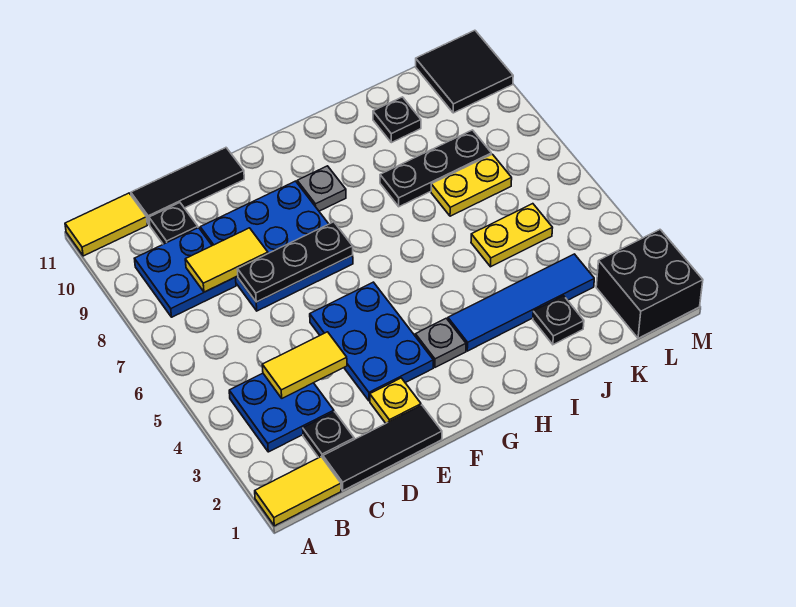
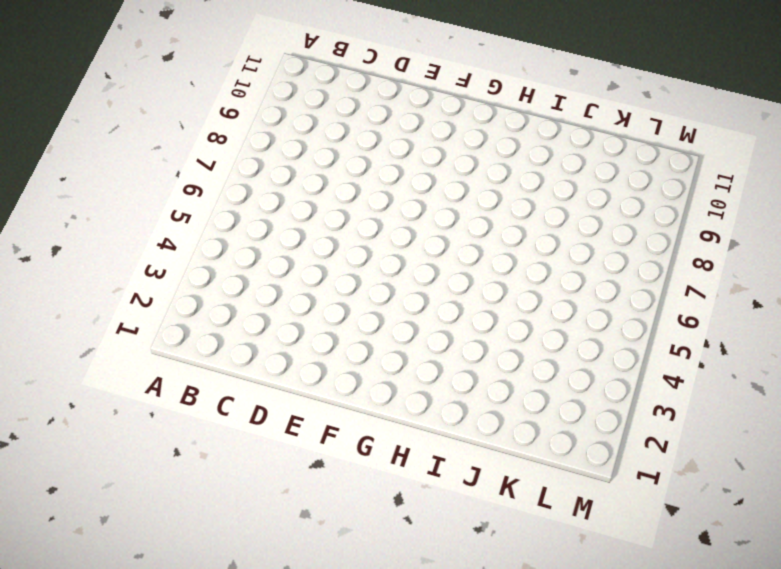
none -> yellow tile A1:B1 level 1
none -> yellow tile A11:B11 level 1
none -> blue plate B3:C4 level 1

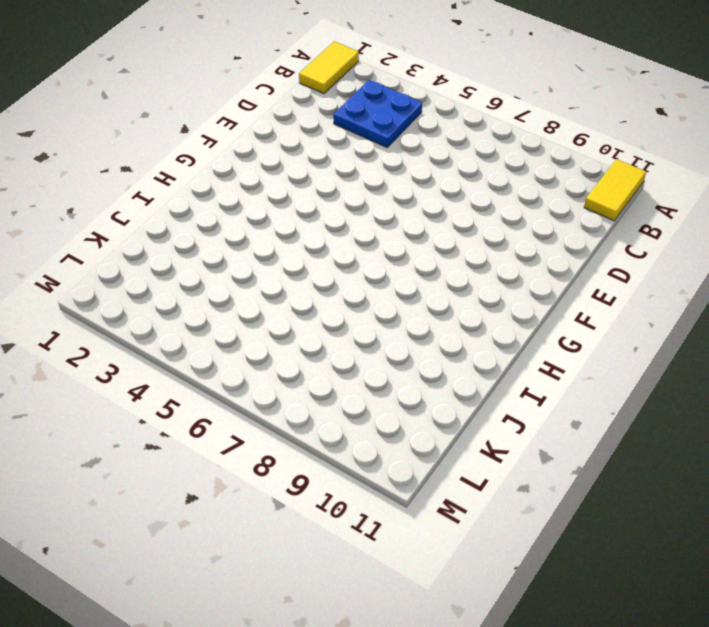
none -> blue plate B8:C9 level 1
none -> black tile C1:E1 level 1
none -> black plate C2 level 1

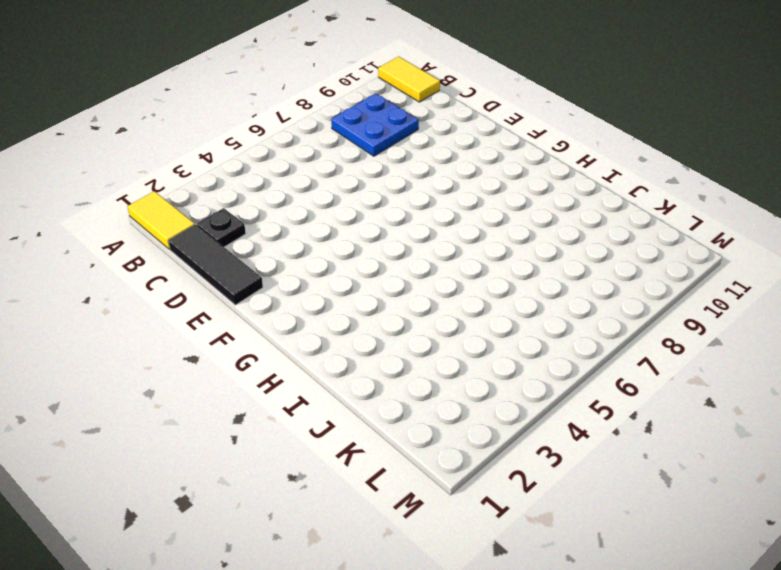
none -> blue plate B3:C4 level 1
none -> black plate C10 level 1
none -> black tile C11:E11 level 1

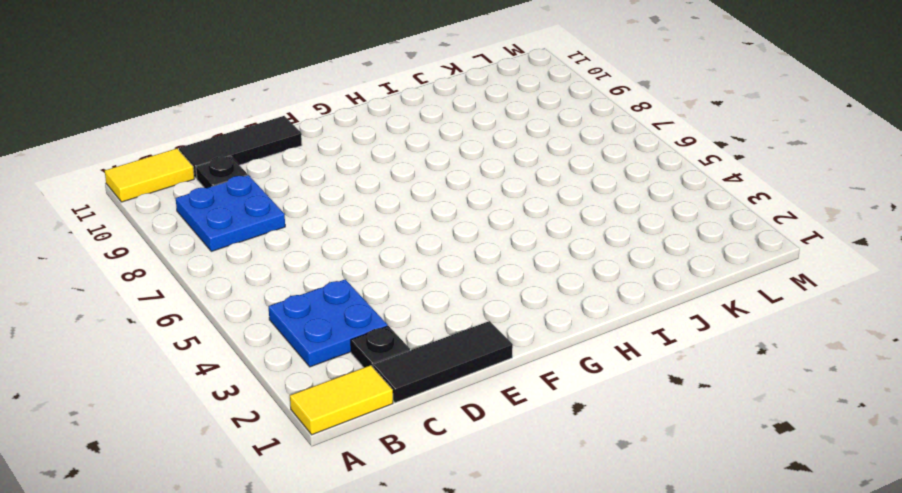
none -> blue plate D7:F9 level 1
none -> yellow plate E2 level 1
none -> blue plate E3:F5 level 1

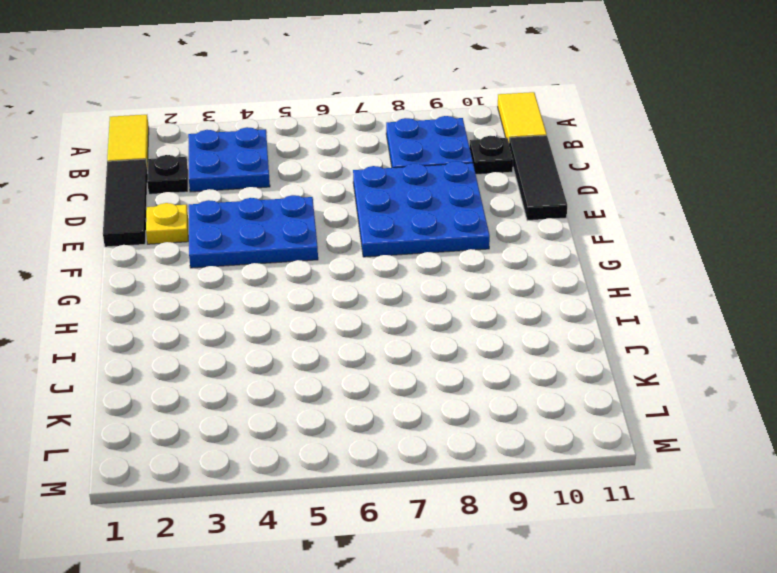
none -> grey plate G3 level 1
none -> grey plate G9 level 1
none -> blue tile H3:K3 level 1

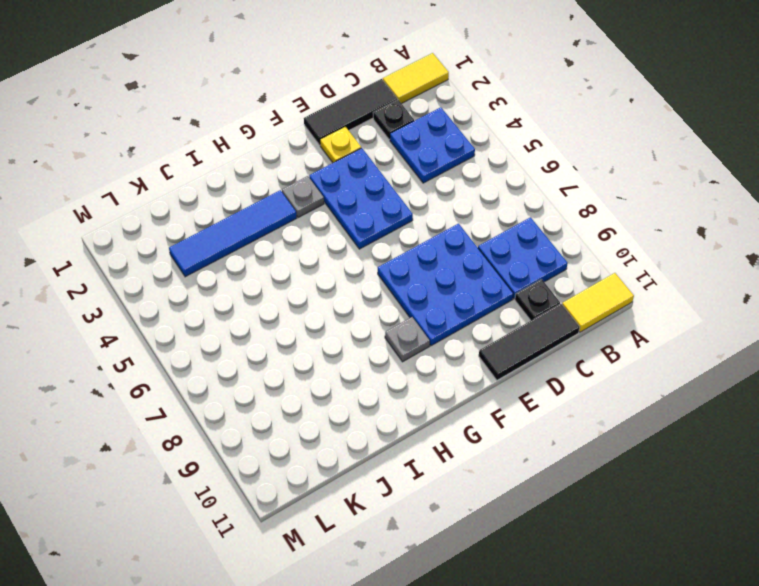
none -> black plate I8:K8 level 1
none -> black plate J2 level 1
none -> yellow plate J5:K5 level 1

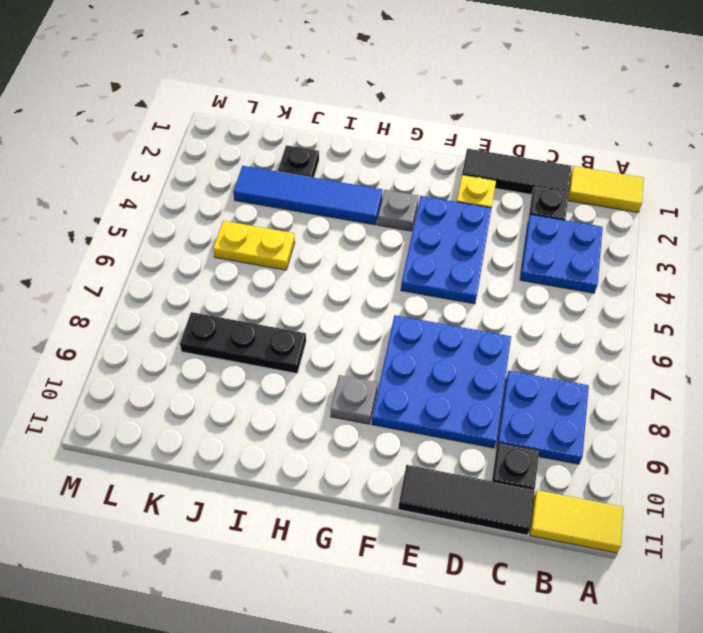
none -> yellow plate J7:K7 level 1
none -> black plate J10 level 1
none -> black brick L1:M2 level 1

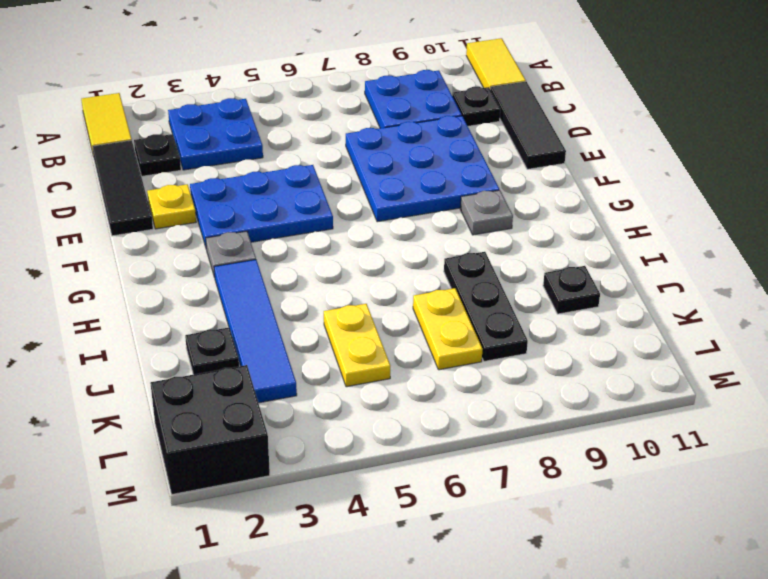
none -> black tile L10:M11 level 1
none -> yellow tile C4:D4 level 2
none -> yellow tile C8:D8 level 2

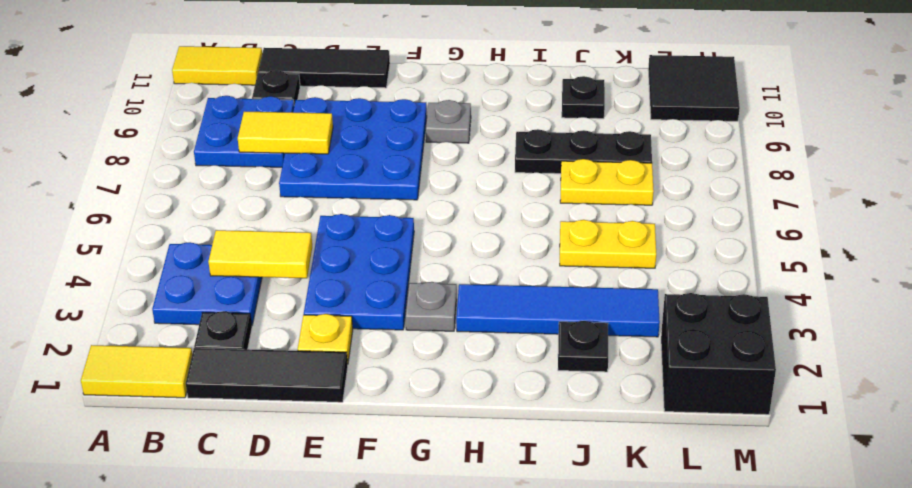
none -> black plate D7:F7 level 2

